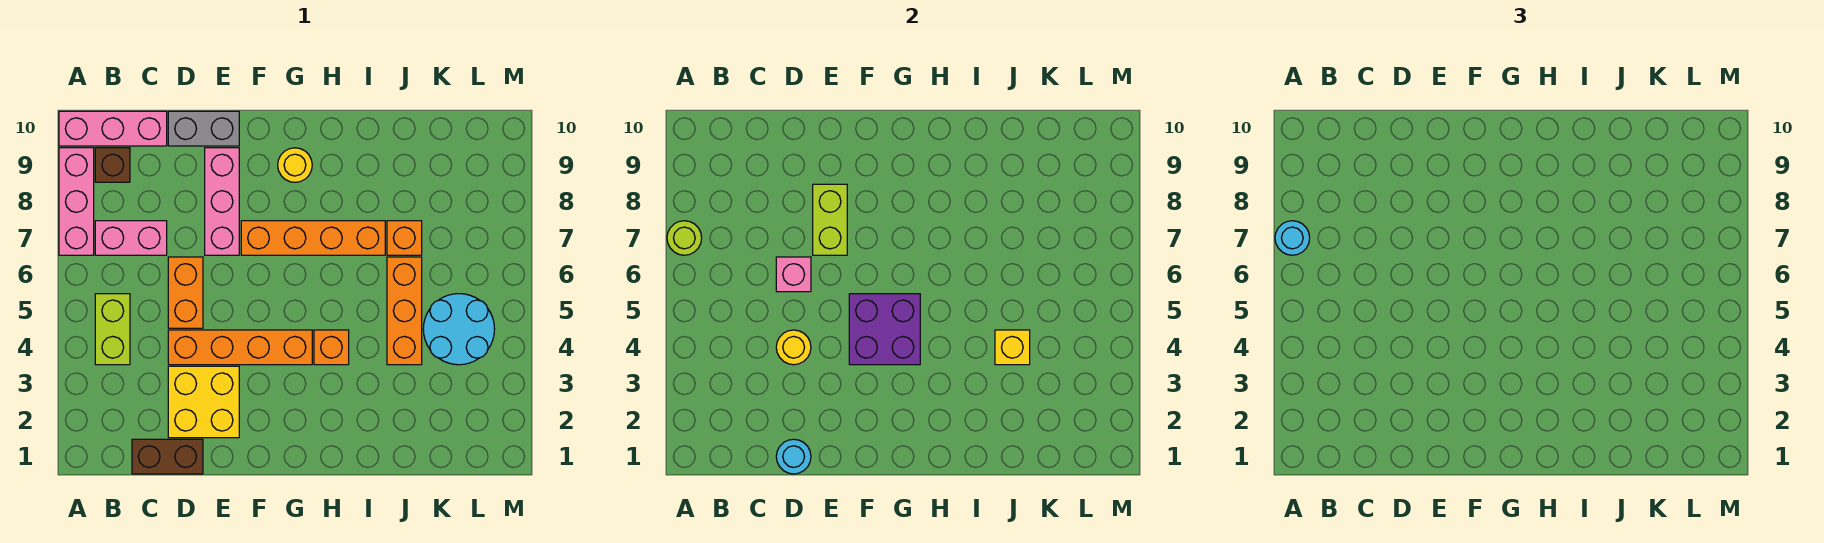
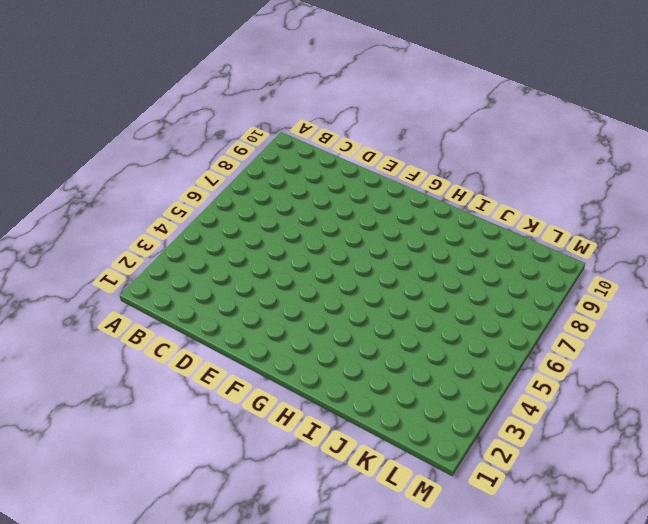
none -> pink brick A7:A9 level 1
none -> pink brick A10:C10 level 1
none -> lime brick B4:B5 level 1

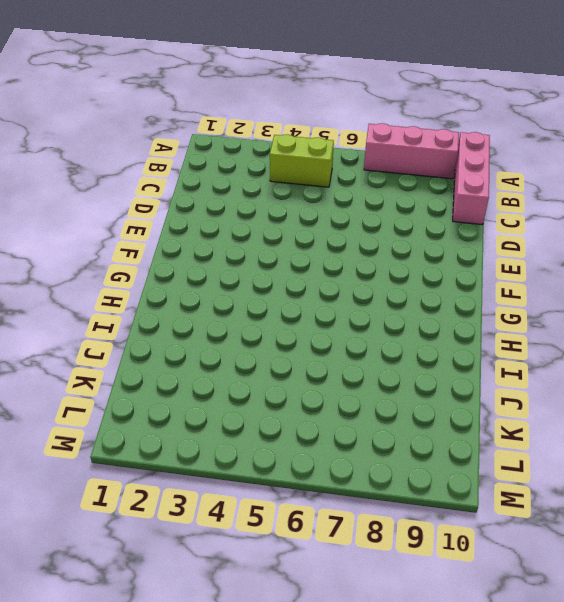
none -> pink brick B7:C7 level 1
none -> brown brick B9 level 1
none -> brown brick C1:D1 level 1

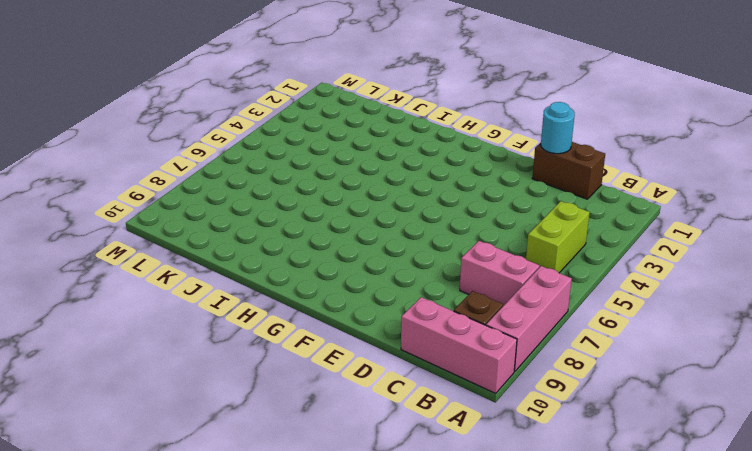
none -> yellow brick D2:E3 level 1
none -> orange brick D4:G4 level 1
none -> orange brick D5:D6 level 1

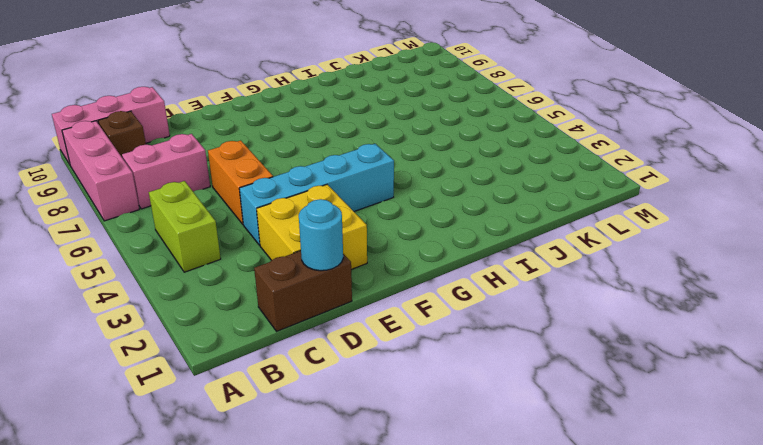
cyan brick D4:G4 level 1 -> orange brick D4:G4 level 1
none -> grey brick D10:E10 level 1
none -> pink brick E7:E9 level 1
none -> orange brick F7:I7 level 1

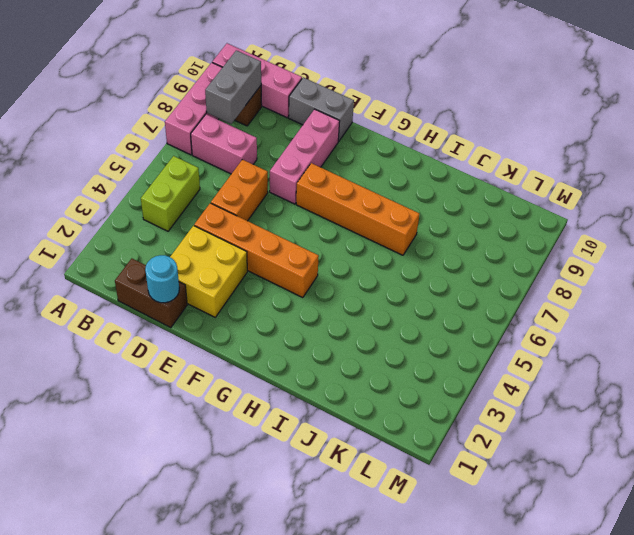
grey brick B8:B9 level 2 -> none
none -> yellow round brick G9 level 1
none -> orange brick H4 level 1
none -> orange brick J4:J6 level 1

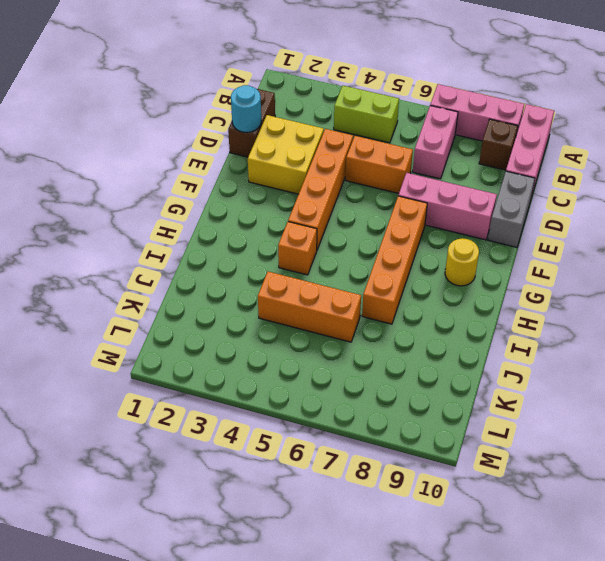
none -> orange brick J7 level 1
none -> cyan round brick K4:L5 level 1
none -> lime round brick A7 level 2

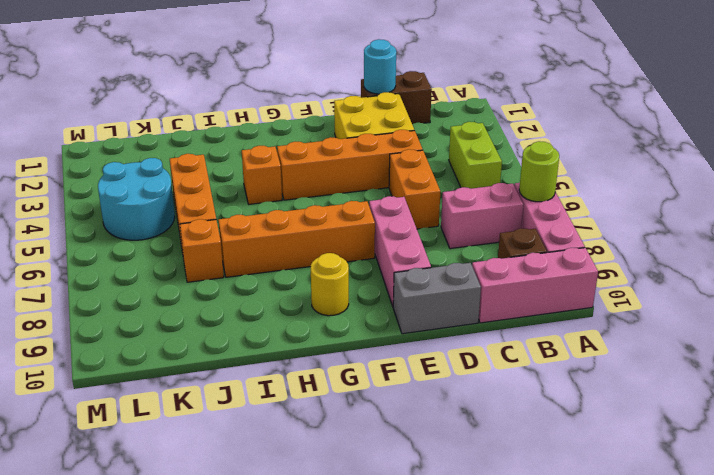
none -> yellow round brick D4 level 2
none -> pink brick D6 level 2
none -> lime brick E7:E8 level 2

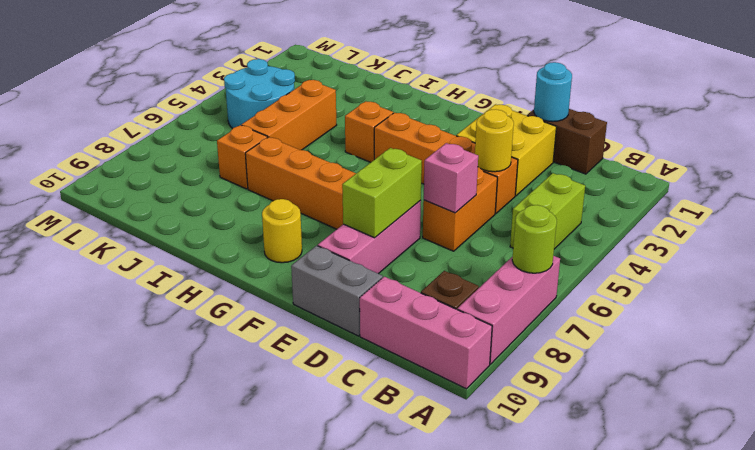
none -> pink brick B7:C7 level 1
none -> purple brick F4:G5 level 2
none -> yellow brick J4 level 2

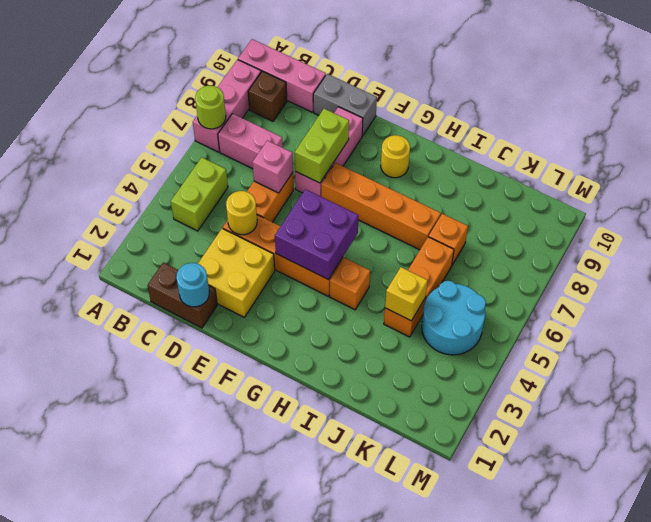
none -> cyan round brick A7 level 3

